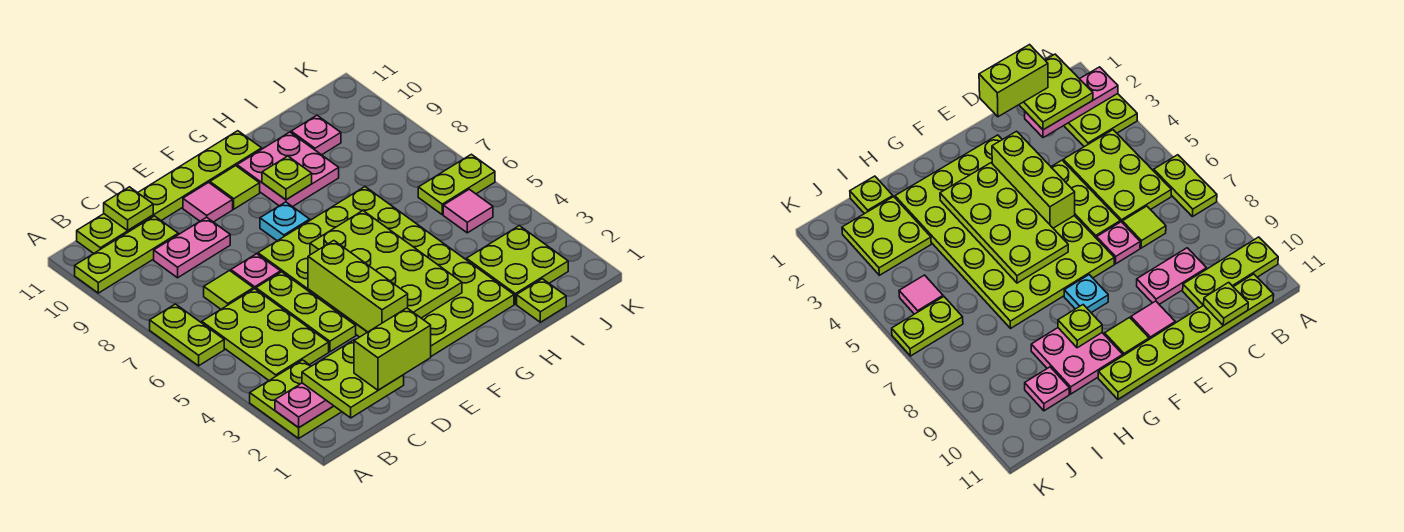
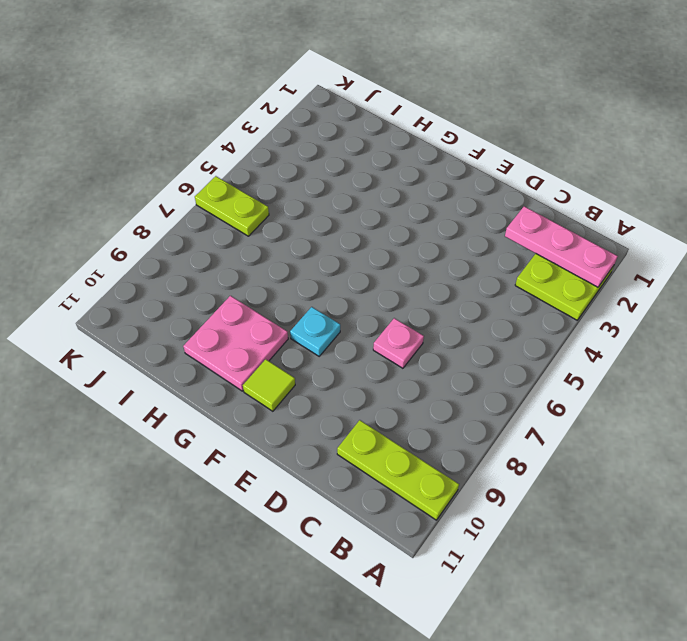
none -> lime plate A6:A7 level 1
none -> lime plate B4:C6 level 1
none -> lime plate B11:G11 level 1

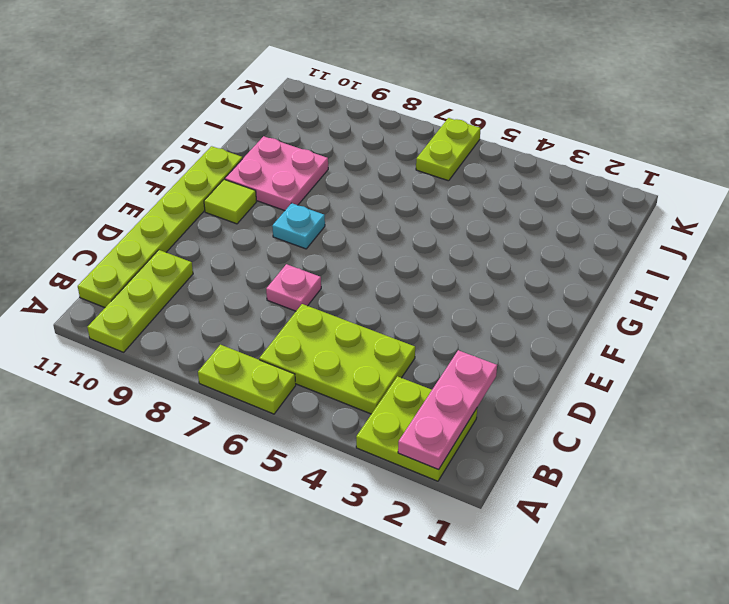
none -> lime tile C7 level 1
none -> pink plate C9:D9 level 1
none -> lime plate D4:D6 level 1

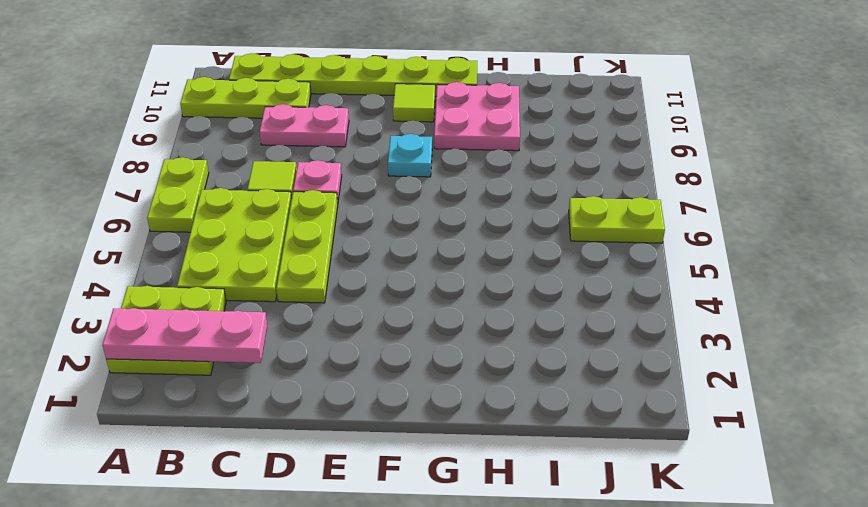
none -> lime plate E2:H7 level 1
none -> pink tile E10 level 1
none -> lime plate I1 level 1

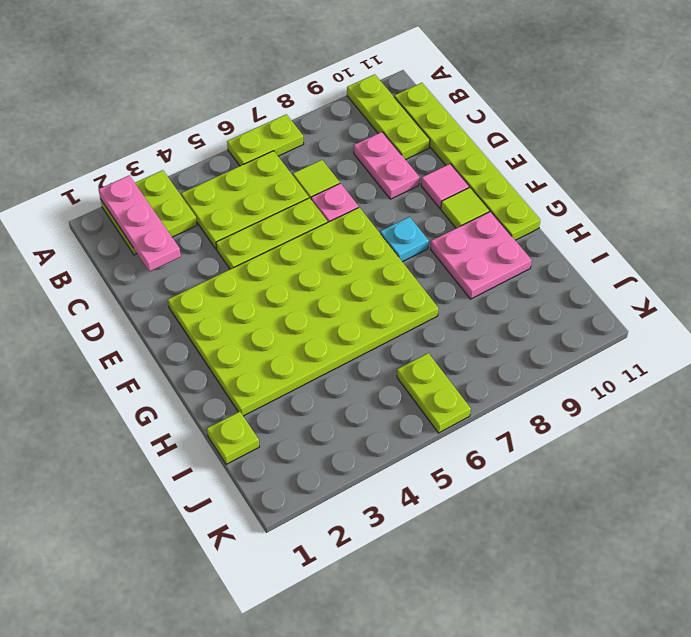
none -> lime plate I2:J3 level 1
none -> pink plate I10 level 1
none -> pink tile J5 level 1

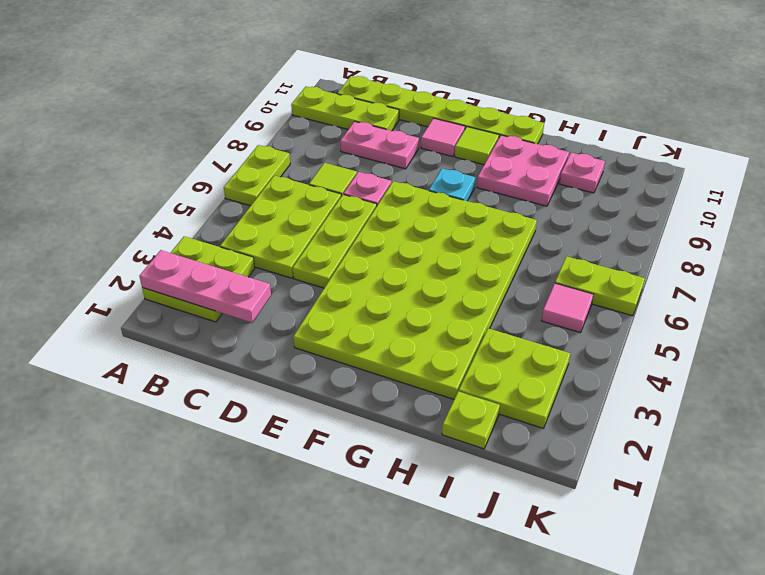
none -> lime plate C11 level 2
none -> lime brick E3:E5 level 2
none -> lime plate F3:G6 level 2

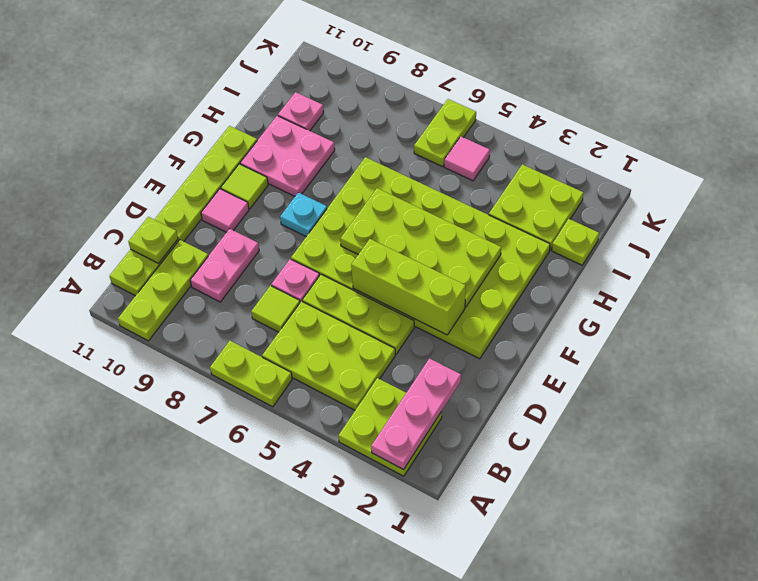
none -> lime plate G9 level 2
none -> lime plate B1:C2 level 3
none -> lime brick C1:D1 level 4

